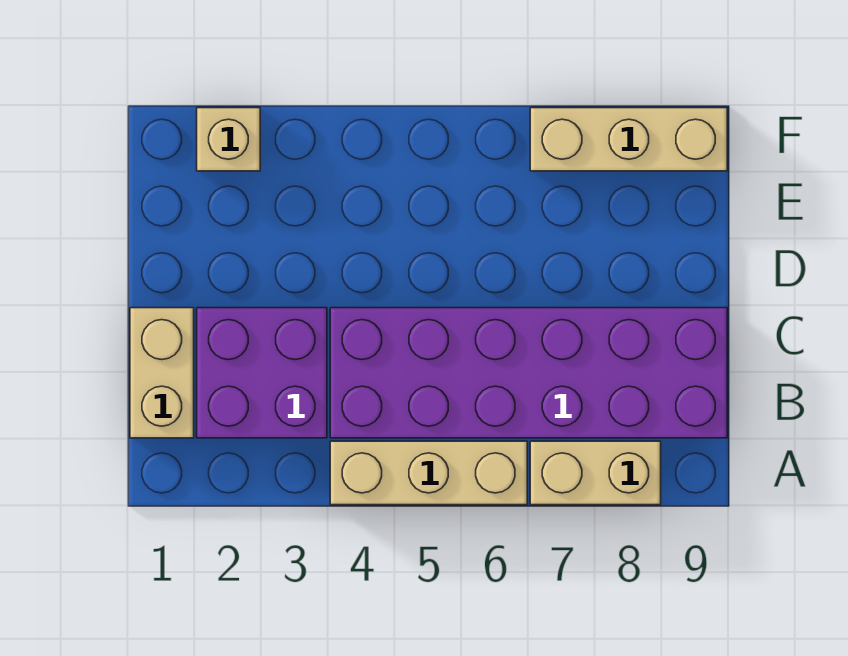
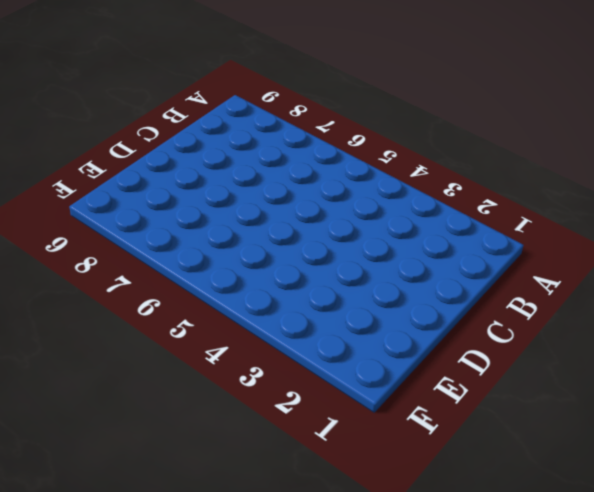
none -> tan brick A4:A6 level 1
none -> tan brick A7:A8 level 1

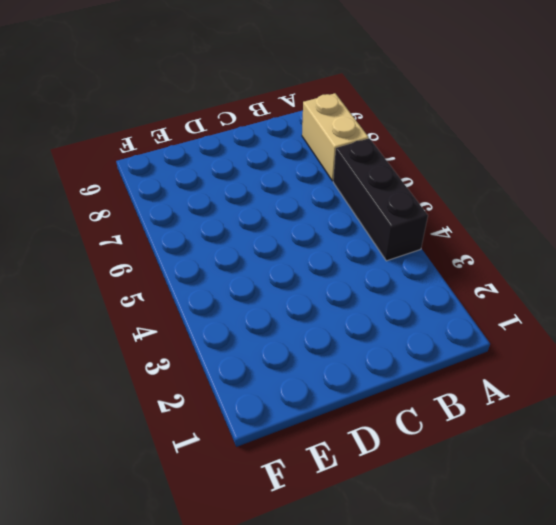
black brick A4:A6 level 1 -> tan brick A4:A6 level 1
none -> tan brick B1:C1 level 1
none -> purple brick B2:C3 level 1

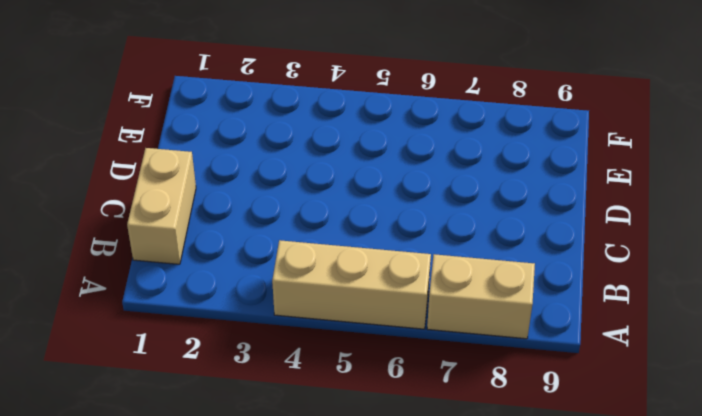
none -> purple brick B2:C3 level 1
none -> purple brick B4:C9 level 1

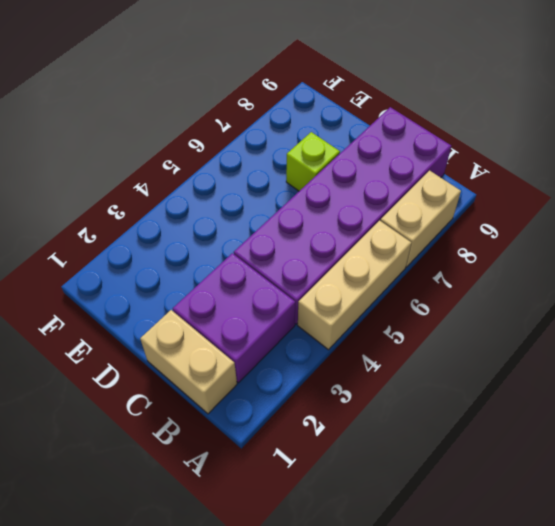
lime brick D7 level 1 -> none
none -> tan brick F2 level 1
none -> tan brick F7:F9 level 1

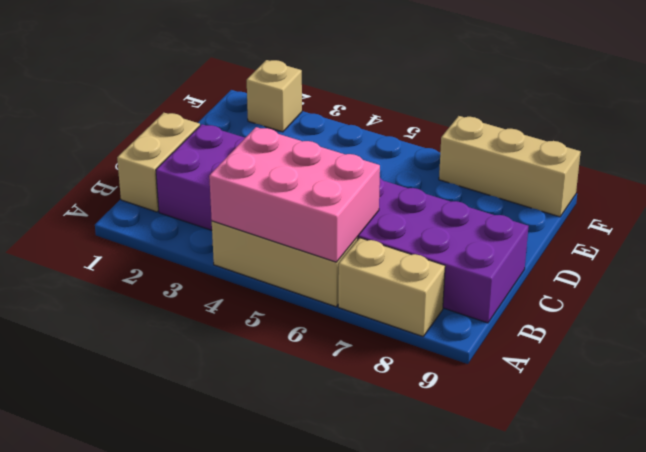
pink brick A4:B6 level 2 -> none

